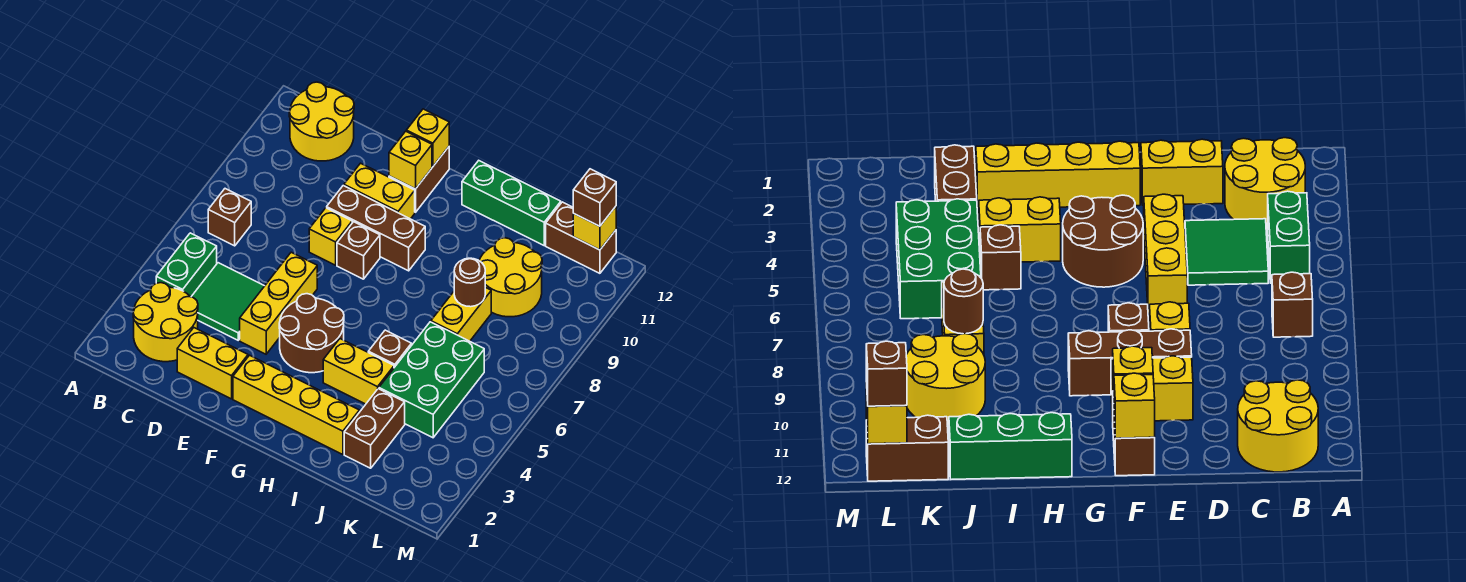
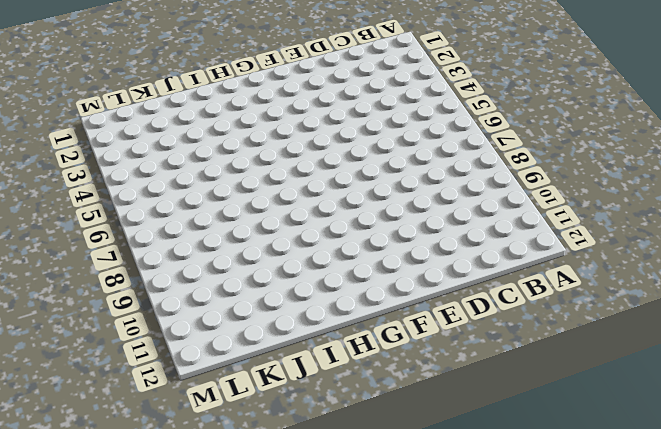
none -> yellow round brick B2:C3 level 1
none -> green brick B4:B5 level 1
none -> brown brick B7 level 1

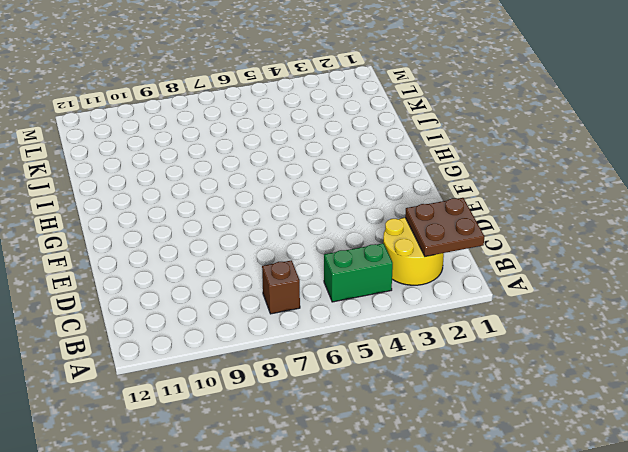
brown plate B1:C2 level 2 -> none
none -> yellow round brick B11:C12 level 1
none -> green tile C4:D5 level 1
none -> yellow brick D2:E2 level 1

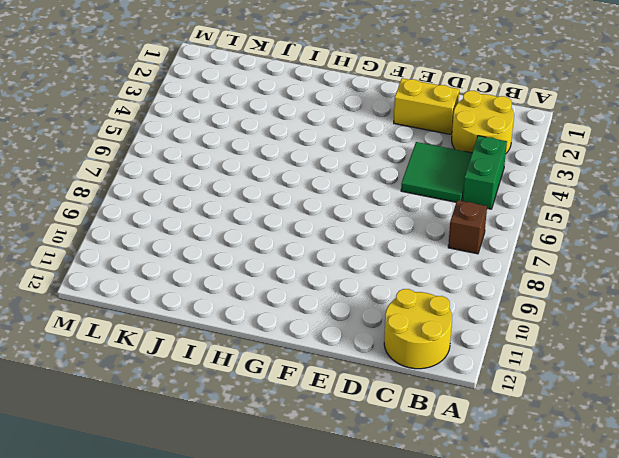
none -> yellow brick E4:E6 level 1
none -> yellow brick E8 level 1
none -> brown brick E9:G9 level 1

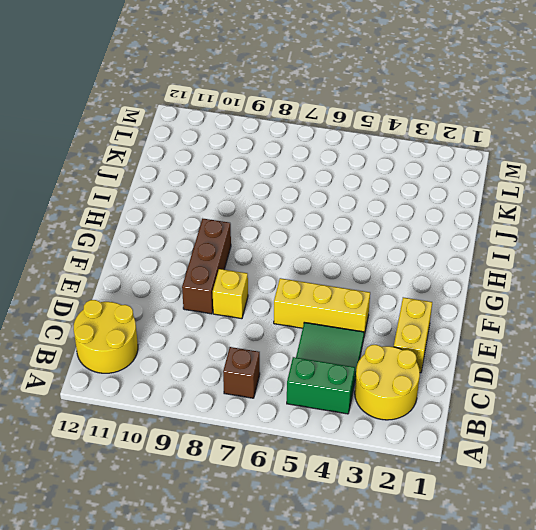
none -> yellow brick E10:F10 level 1
none -> yellow brick F2:I2 level 1
none -> brown round brick F4:G5 level 1

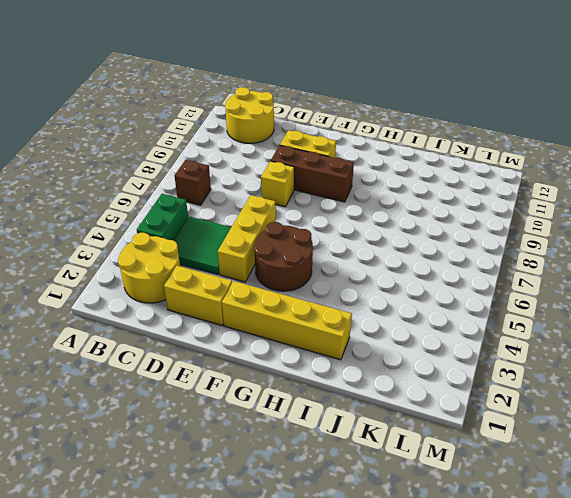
none -> brown brick F8 level 1
none -> brown brick F11:F12 level 1
none -> yellow brick H4:I4 level 1

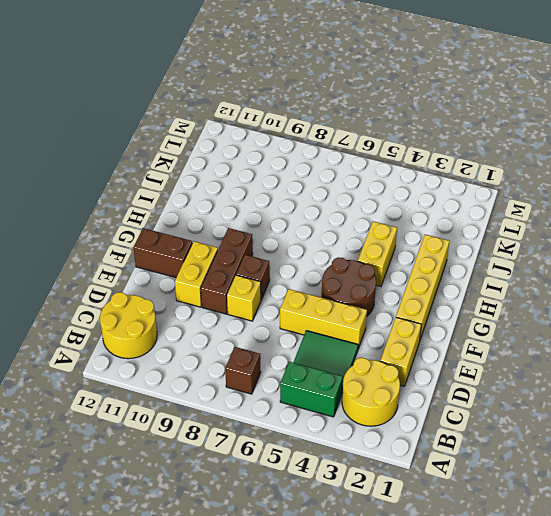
none -> green brick H12:J12 level 1
none -> brown brick I5 level 1
none -> brown brick J2:J3 level 1

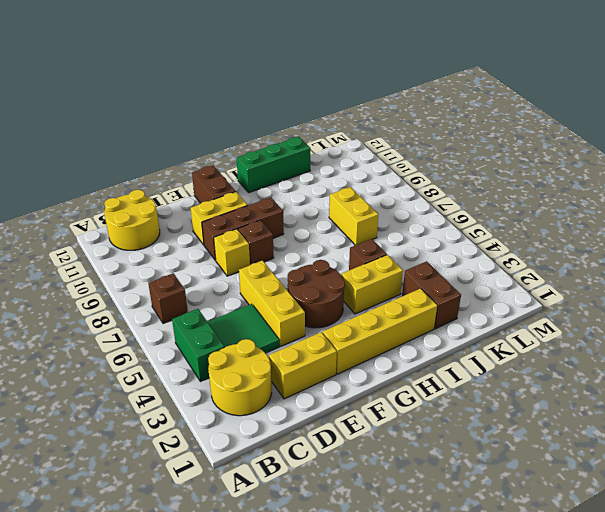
none -> green brick J4:K6 level 1
none -> yellow round brick J9:K10 level 1
none -> brown brick K12:L12 level 1

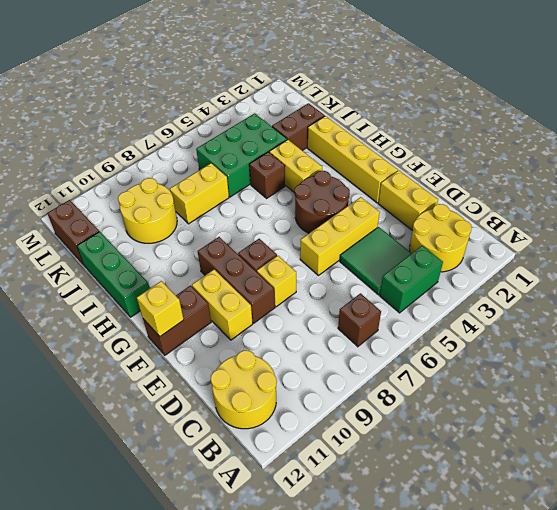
none -> yellow brick F11 level 2
none -> brown round brick J8 level 2
none -> yellow brick L12 level 2

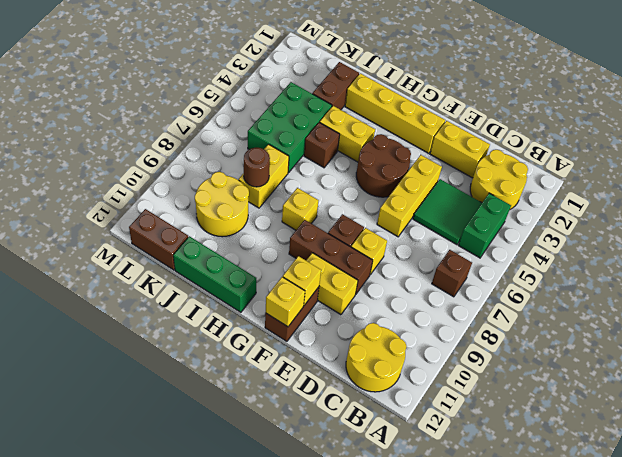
yellow brick H8 level 1 -> yellow brick L12 level 2
none -> brown brick L12 level 3

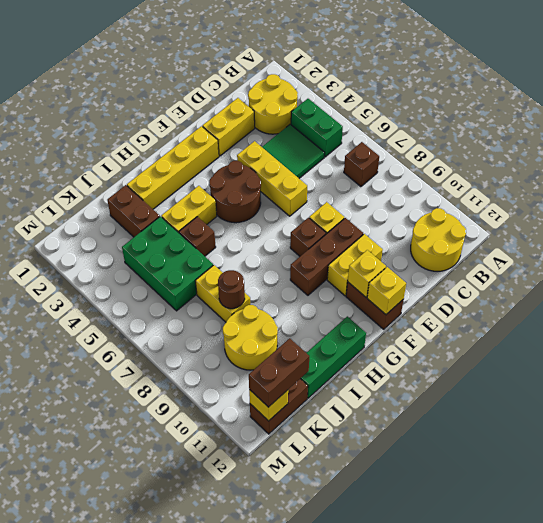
brown brick K12:L12 level 3 -> brown brick L12 level 3

